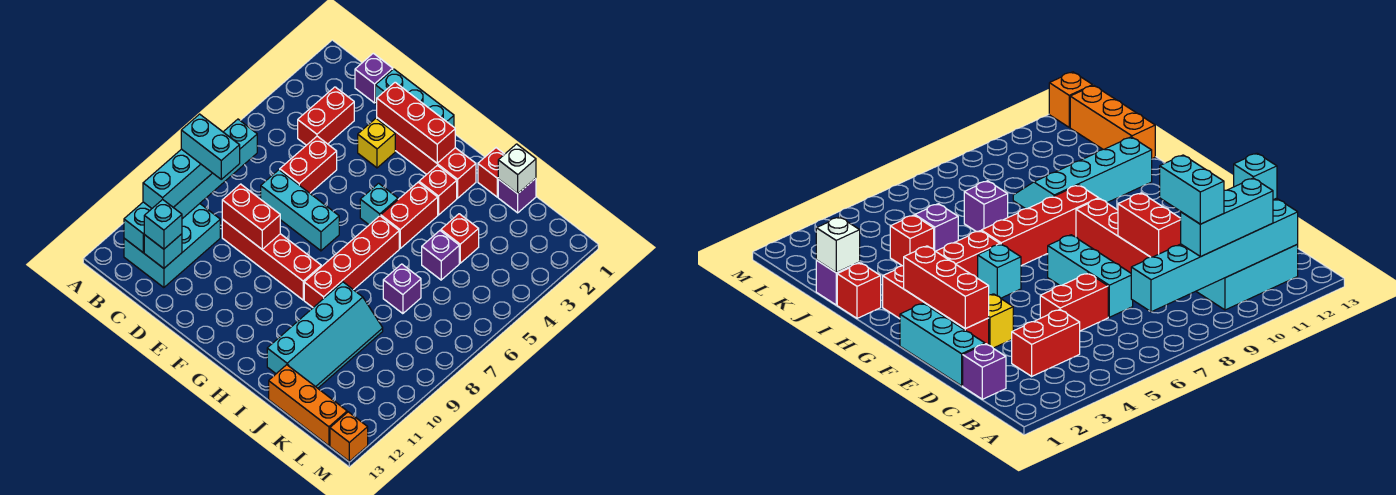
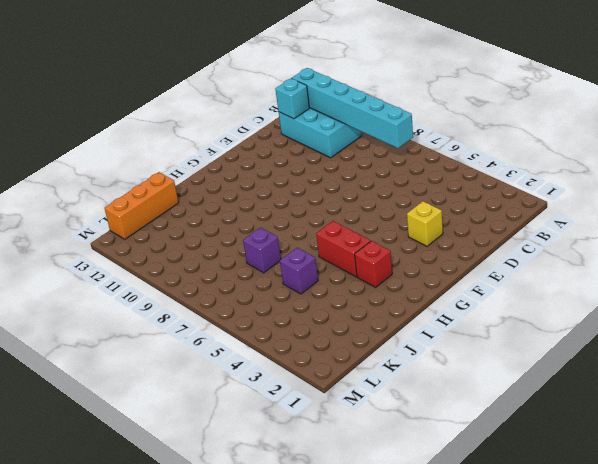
none -> purple brick C1 level 1
none -> red brick C3:C4 level 1
none -> cyan brick D1:F1 level 1

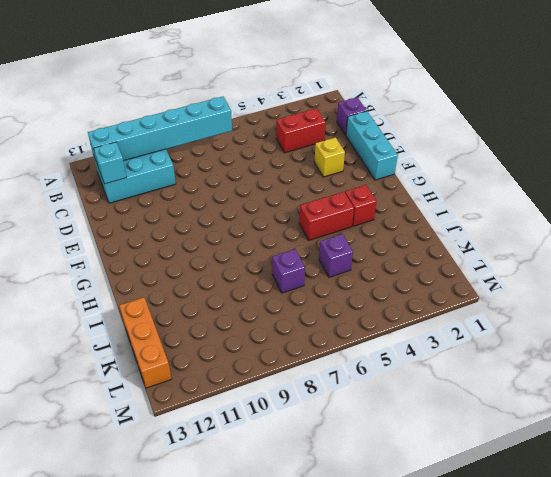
none -> red brick D5:D6 level 1
none -> cyan brick D7:F7 level 1
none -> red brick D9:G9 level 1

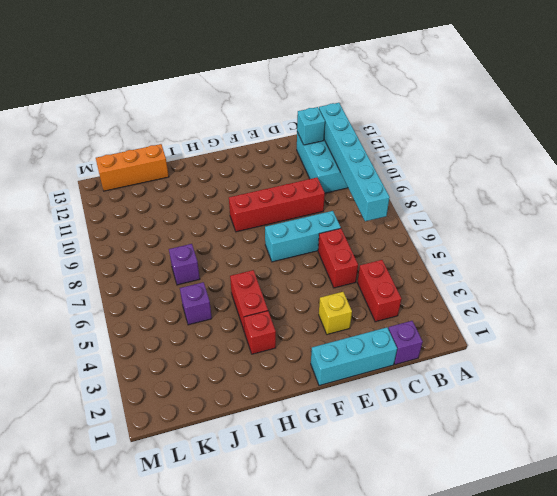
none -> red brick E2:H2 level 1
none -> cyan brick G5 level 1
none -> red brick H6:H9 level 1

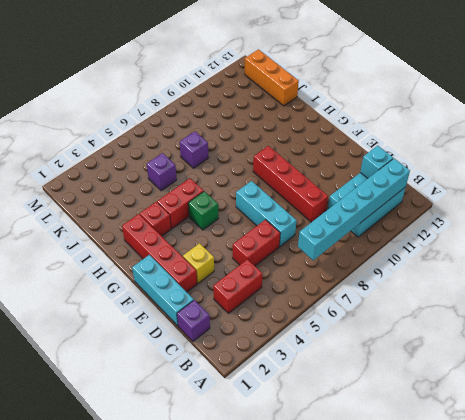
green brick G5 level 1 -> cyan brick G5 level 1
none -> red brick H6:H9 level 1
none -> red brick I1 level 1
none -> cyan slope I9:J12 level 1 top I

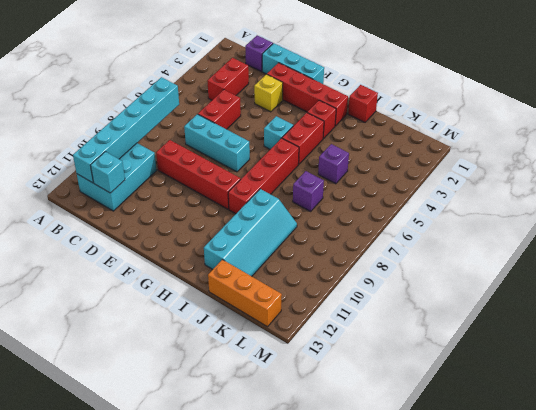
none -> purple brick J1 level 1
none -> red brick J4 level 1
none -> orange brick M13 level 1

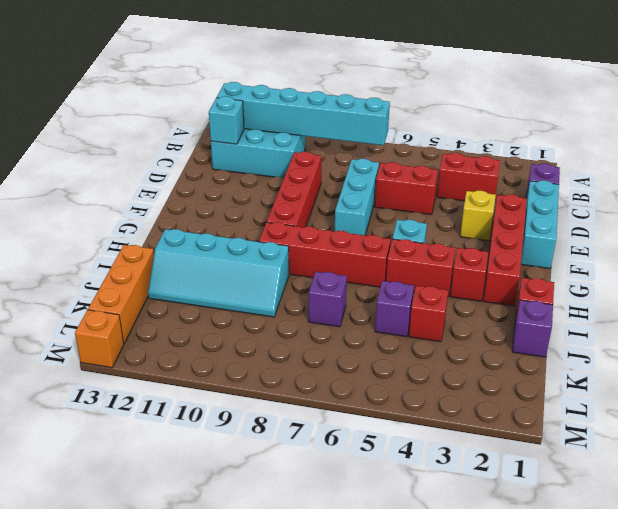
none -> red brick D9:E9 level 2
none -> red brick E2:G2 level 2
none -> white brick J1 level 2

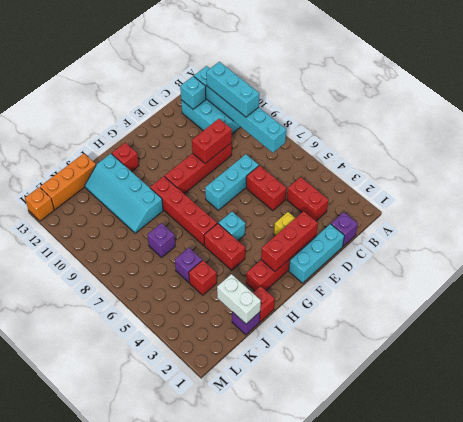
red brick H12 level 1 -> red brick H3 level 1
white brick J1:J2 level 2 -> white brick J1 level 2
none -> cyan brick C12 level 3
none -> cyan brick B9:C9 level 4

